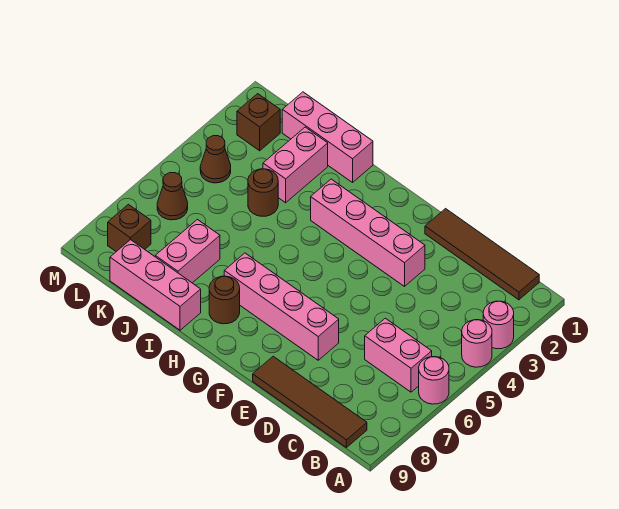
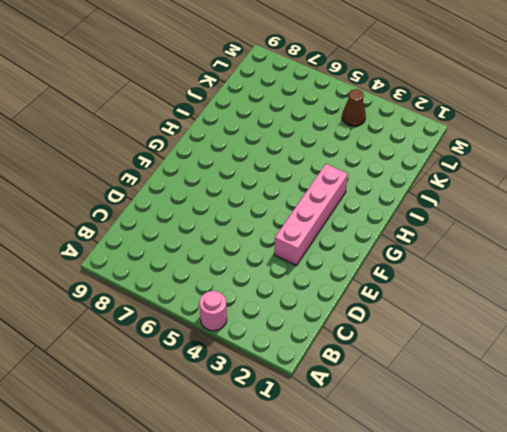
none -> pink round brick A3 level 1
none -> pink round brick A6 level 1
none -> brown tile B1:E1 level 1

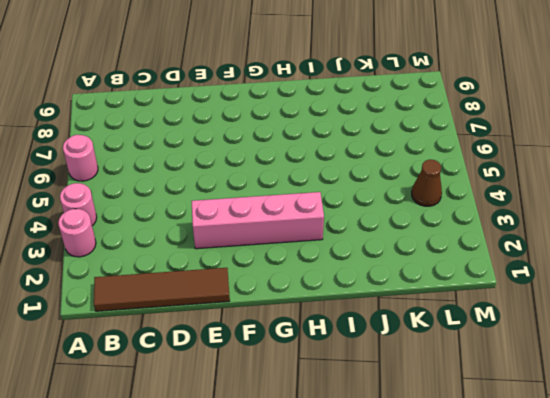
none -> pink brick B6:C6 level 1
none -> brown tile B9:E9 level 1
none -> pink brick E7:H7 level 1

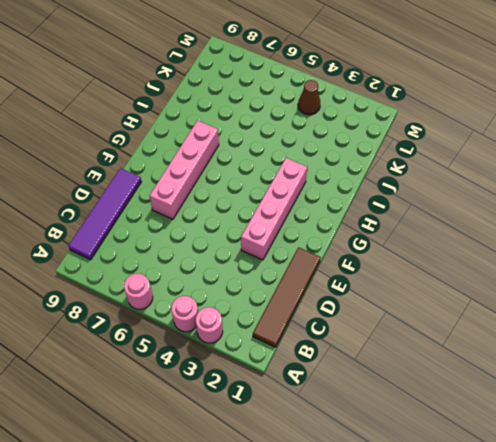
purple tile B9:E9 level 1 -> brown tile B9:E9 level 1
none -> pink brick B6:C6 level 1
none -> brown round brick H8 level 1
none -> pink brick I1:K1 level 1

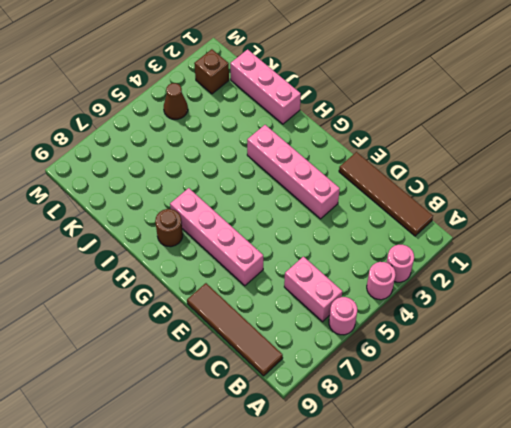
none -> pink brick I9:K9 level 1
none -> pink brick J2:J3 level 1
none -> brown round brick J4 level 1

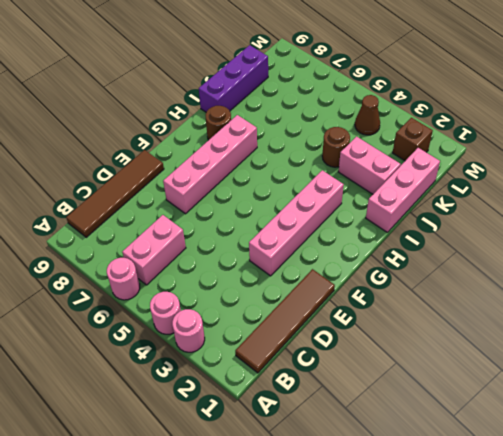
purple brick I9:K9 level 1 -> pink brick I9:K9 level 1
none -> pink brick J7:J8 level 1
none -> brown cone L6 level 1
none -> brown brick L8 level 1

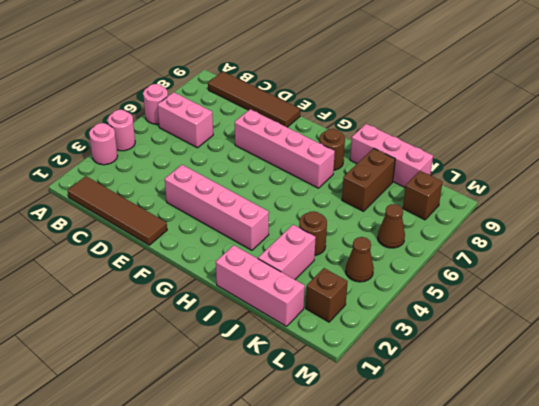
brown brick J7:J8 level 1 -> pink brick J7:J8 level 1

